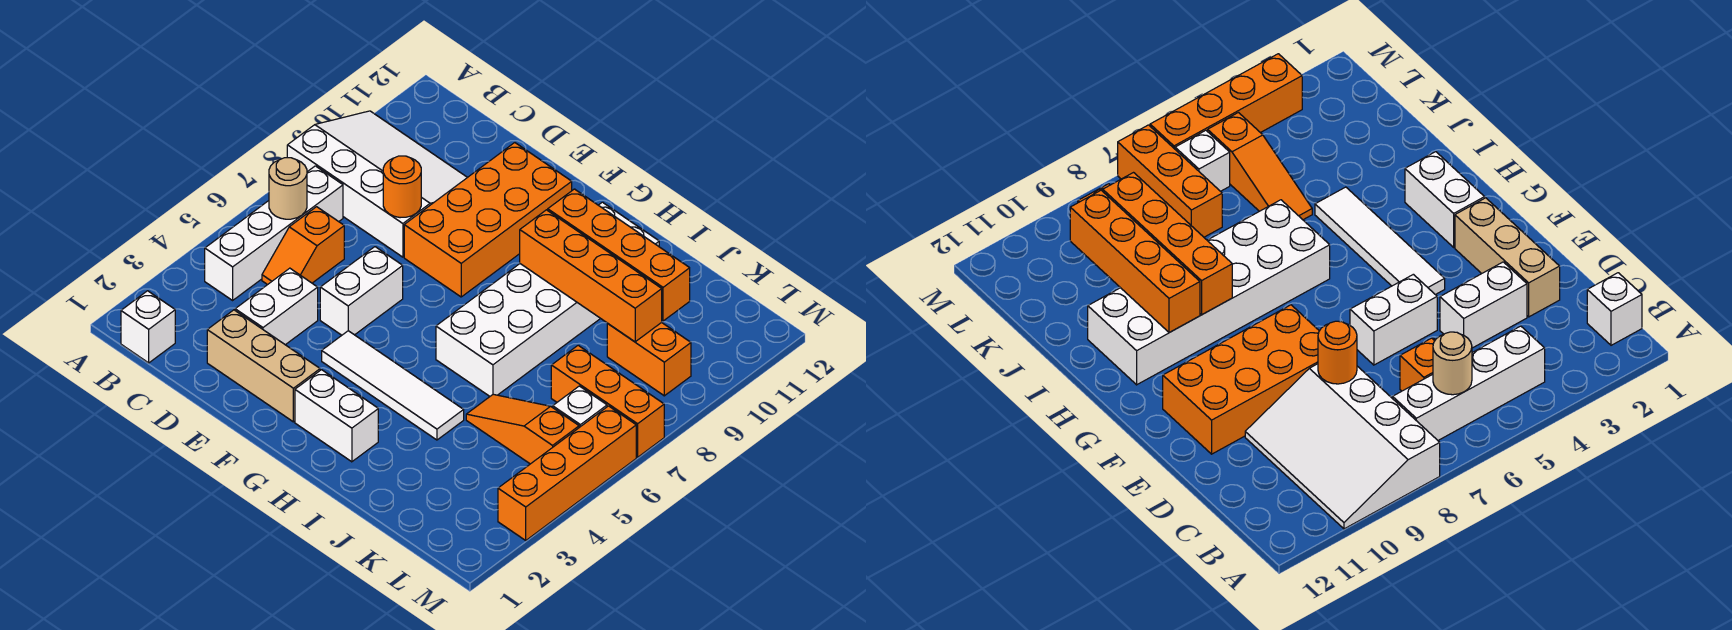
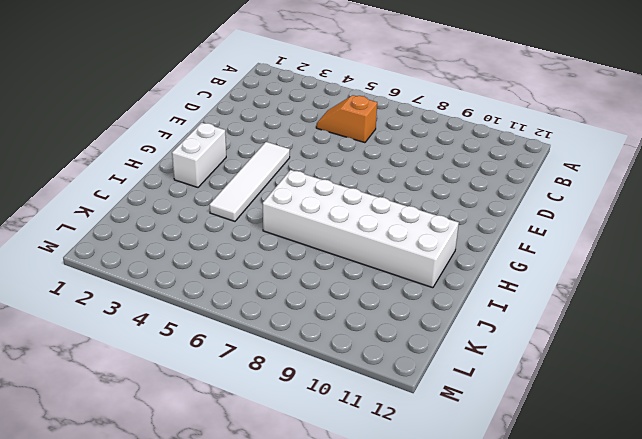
none -> white slope A8:D10 level 1 top 8
none -> white brick B1 level 1
none -> white brick B4:B7 level 1

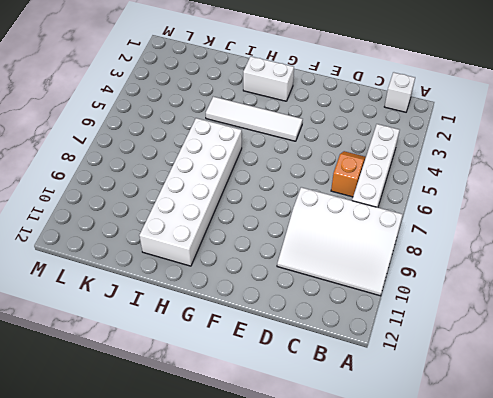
none -> tan brick D2:F2 level 1
none -> white brick D3:D4 level 1
none -> white brick E5:E6 level 1

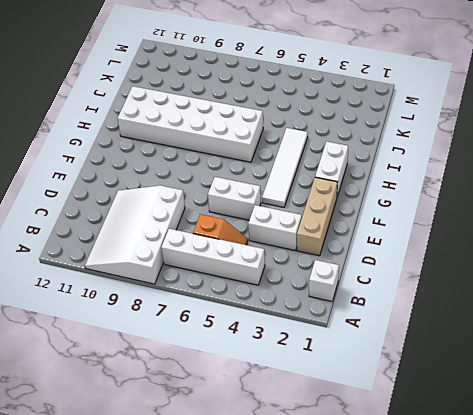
none -> orange brick E8:F11 level 1
none -> orange slope J5:L5 level 1 top L
none -> orange brick K7:M7 level 1

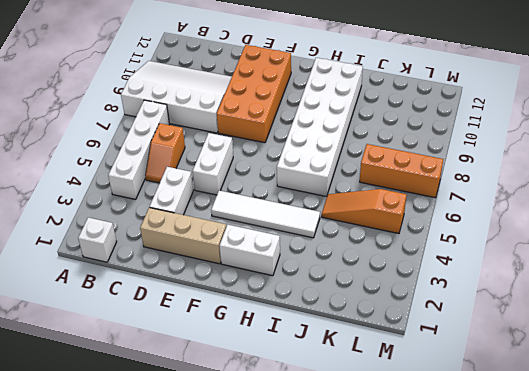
none -> orange brick K9:L9 level 1
none -> white brick L6 level 1
none -> orange brick M3:M6 level 1

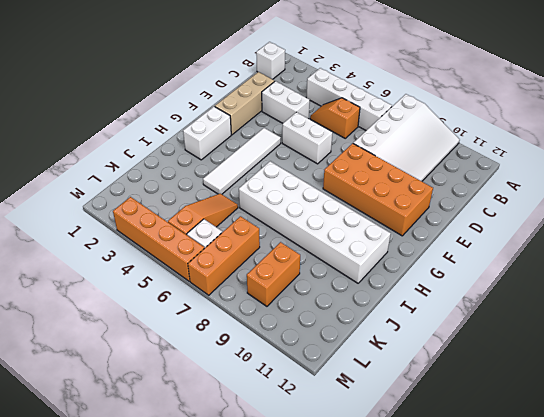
none -> tan round brick B6 level 2
none -> orange round brick D8 level 2
none -> orange brick H9:K9 level 2

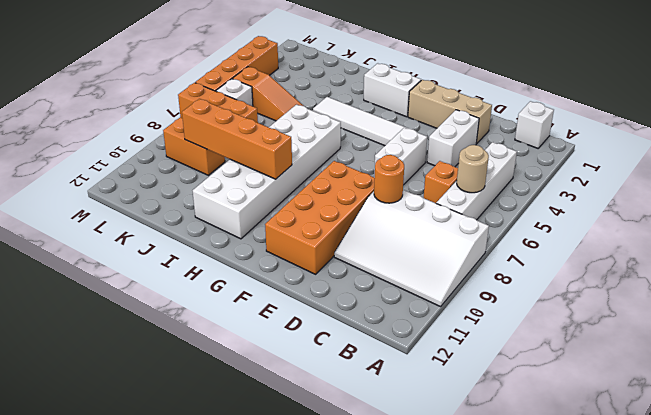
none -> orange brick H10:K10 level 2

